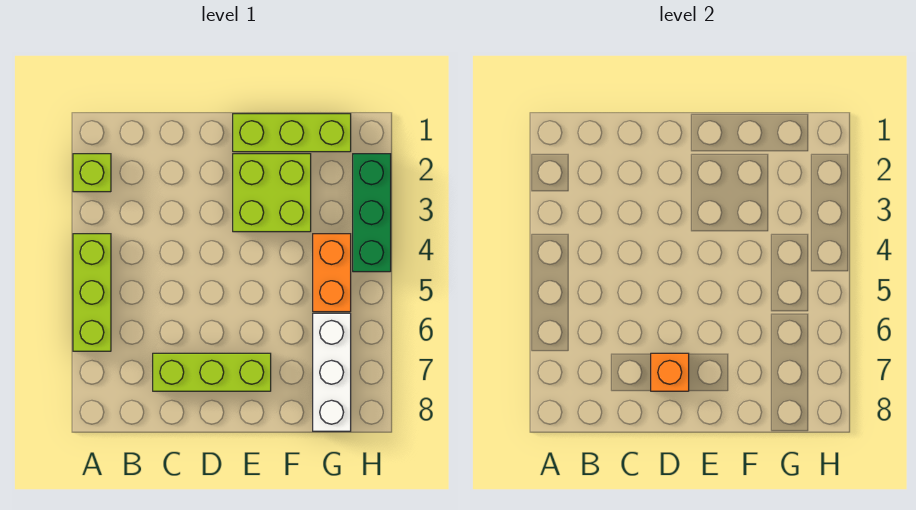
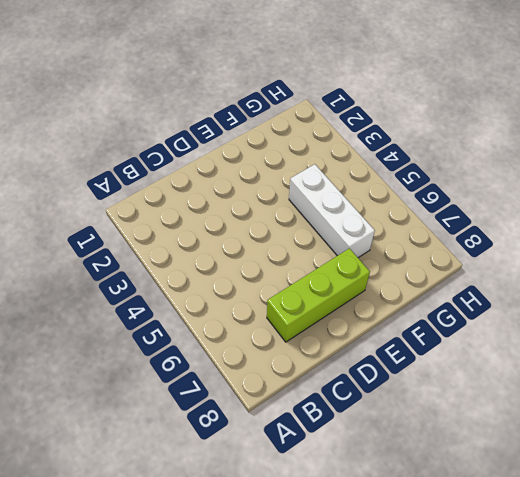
white brick F4:F6 level 1 -> white brick G6:G8 level 1
none -> lime brick A2 level 1
none -> lime brick A4:A6 level 1

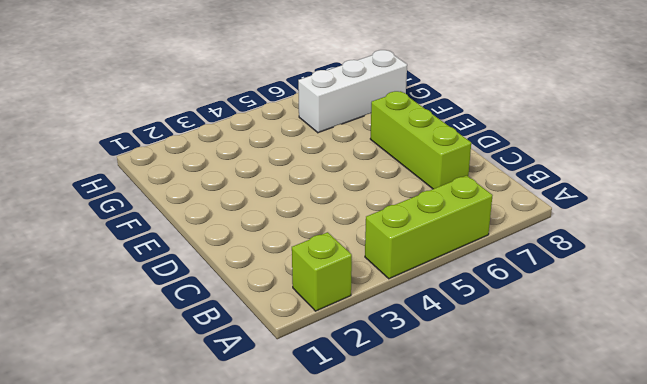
none -> lime brick E1:G1 level 1
none -> lime brick E2:F3 level 1

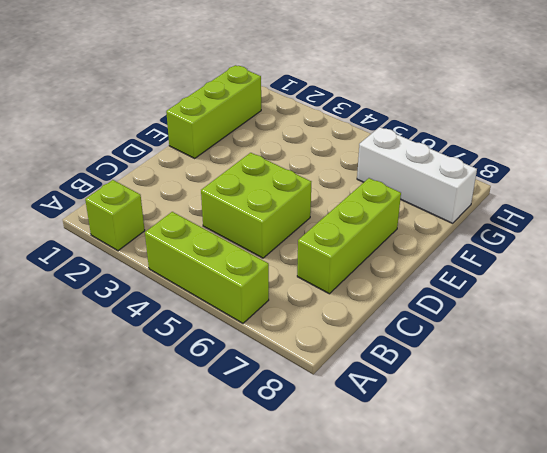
lime brick C4:D5 level 1 -> lime brick E2:F3 level 1
none -> orange brick G4:G5 level 1
none -> green brick H2:H4 level 1

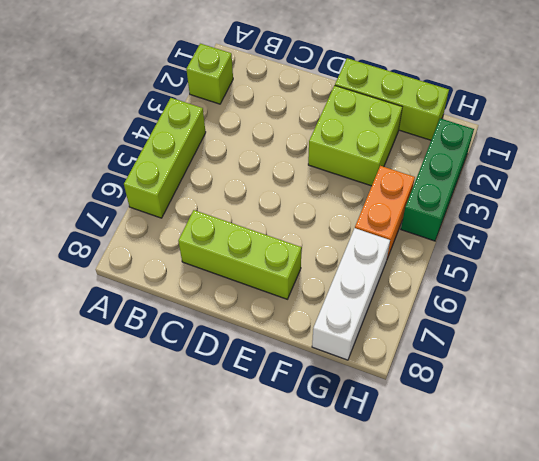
none -> orange brick D7 level 2

